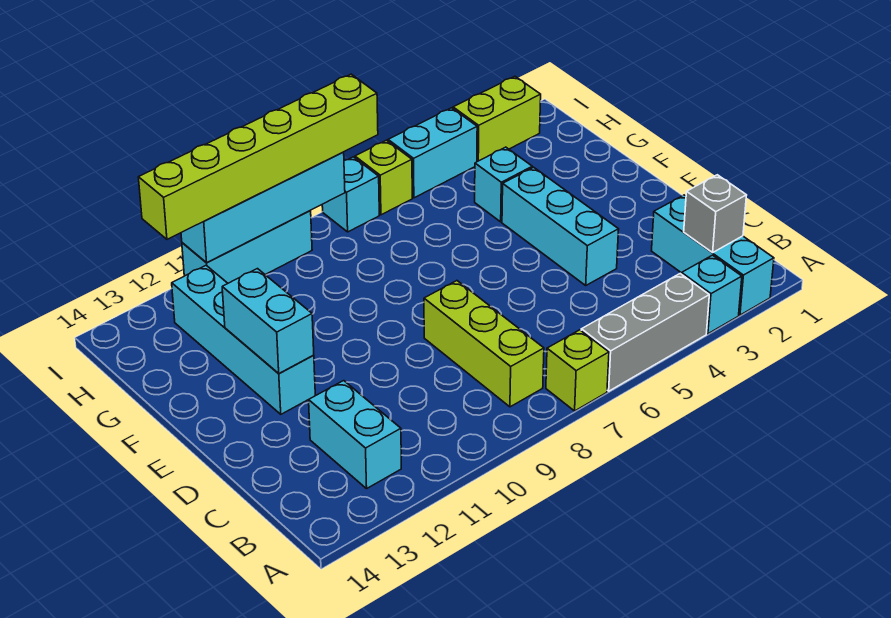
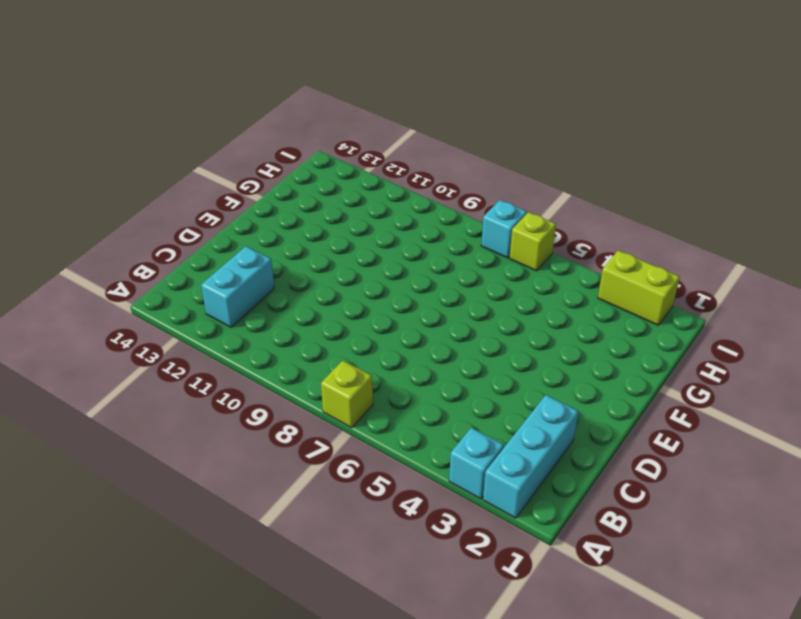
none -> grey brick A4:A6 level 1
none -> lime brick B8:D8 level 1
none -> cyan brick D4:F4 level 1

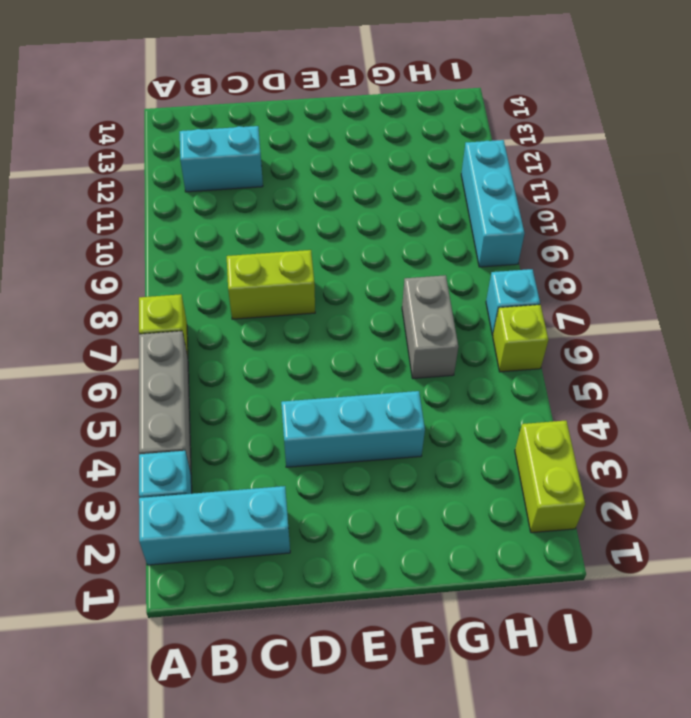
lime brick C8:D8 level 1 -> lime brick B8:D8 level 1
grey brick G6:G7 level 1 -> none
none -> cyan brick E12:H12 level 1
none -> cyan brick G4 level 1
none -> cyan brick I4:I5 level 1

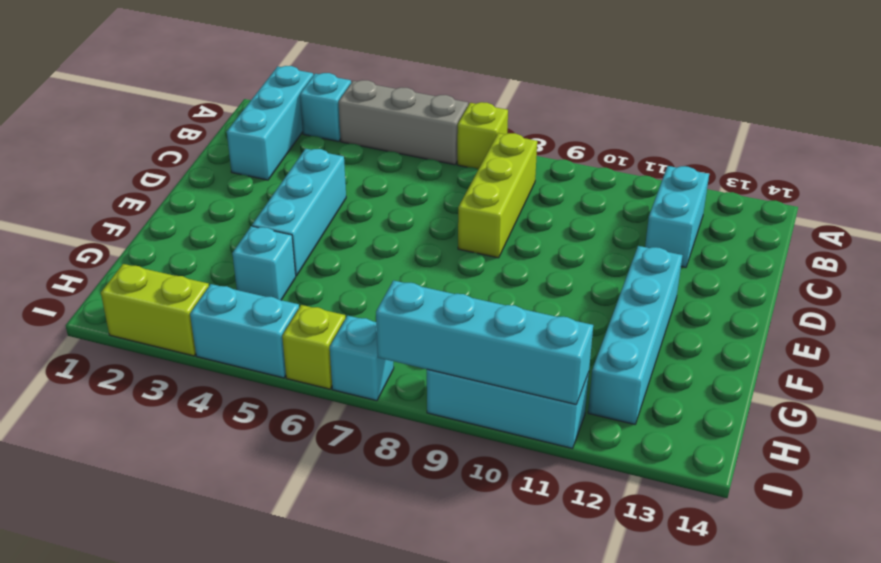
none -> grey brick B2 level 2
none -> cyan brick E12:F12 level 2
none -> lime brick I7:I12 level 3

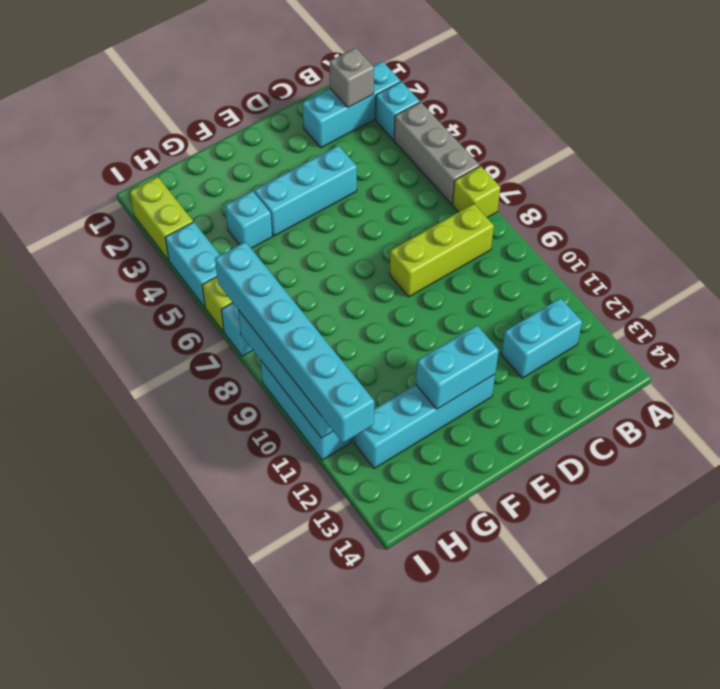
cyan brick I7:I12 level 3 -> lime brick I7:I12 level 3

